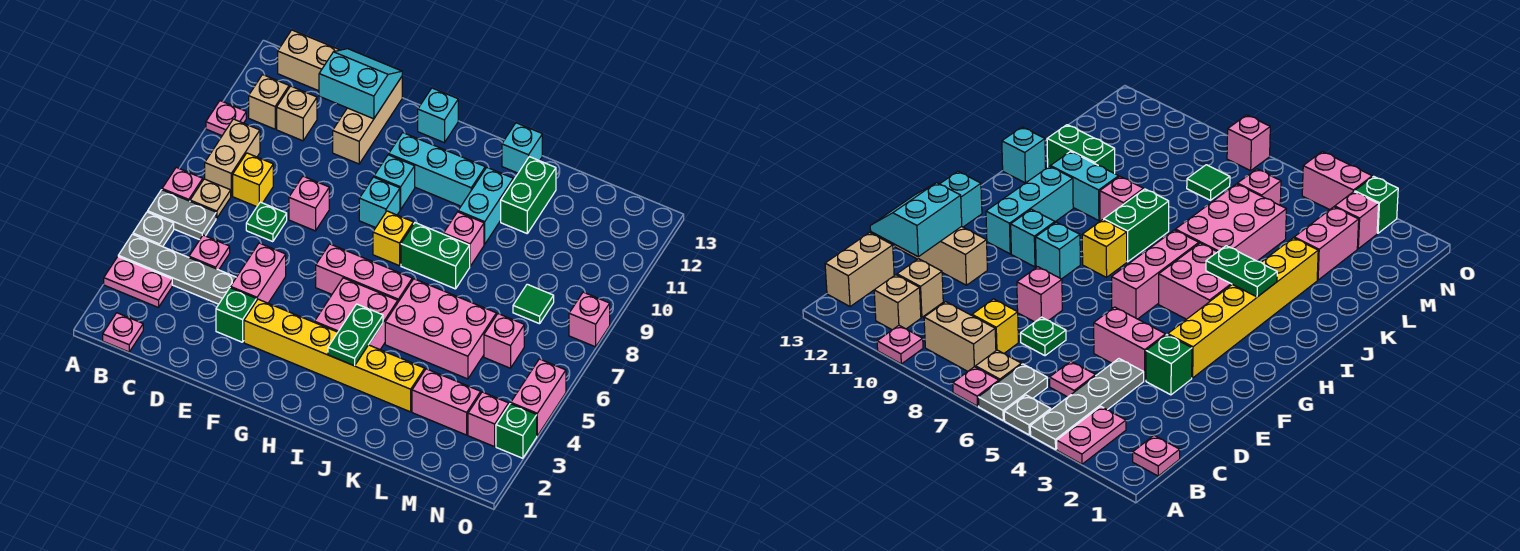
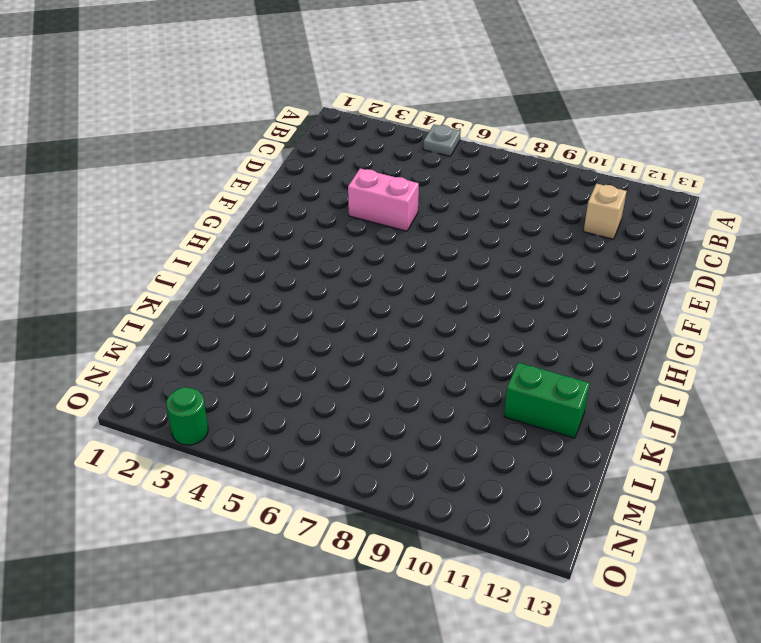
green round brick O3 level 1 -> green brick O3 level 1
none -> pink plate A3:B3 level 1
none -> grey plate A4:D4 level 1
none -> grey plate A6:B6 level 1
none -> pink plate A7 level 1

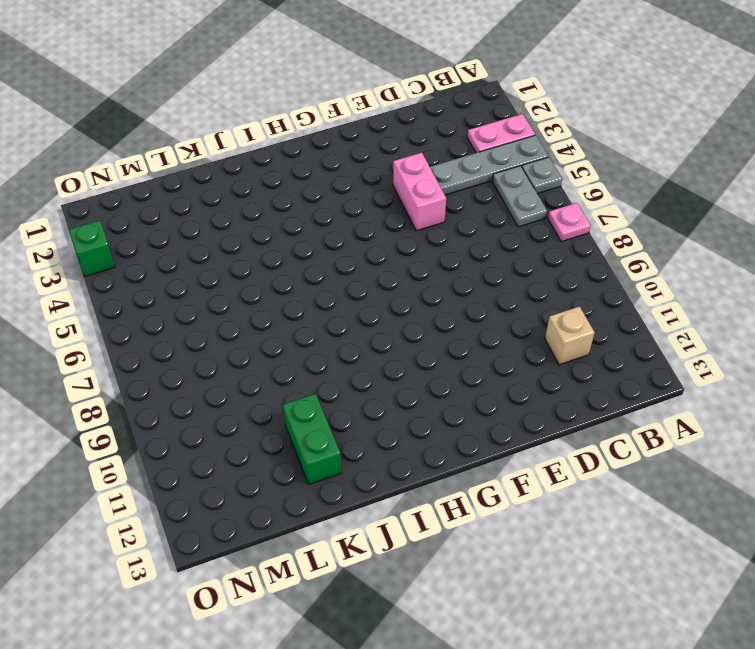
grey plate B5:B6 level 1 -> grey plate A6:B6 level 1
none -> pink plate A10 level 1
none -> pink plate B1 level 1
none -> tan plate B7 level 1
none -> tan brick B8:B9 level 1

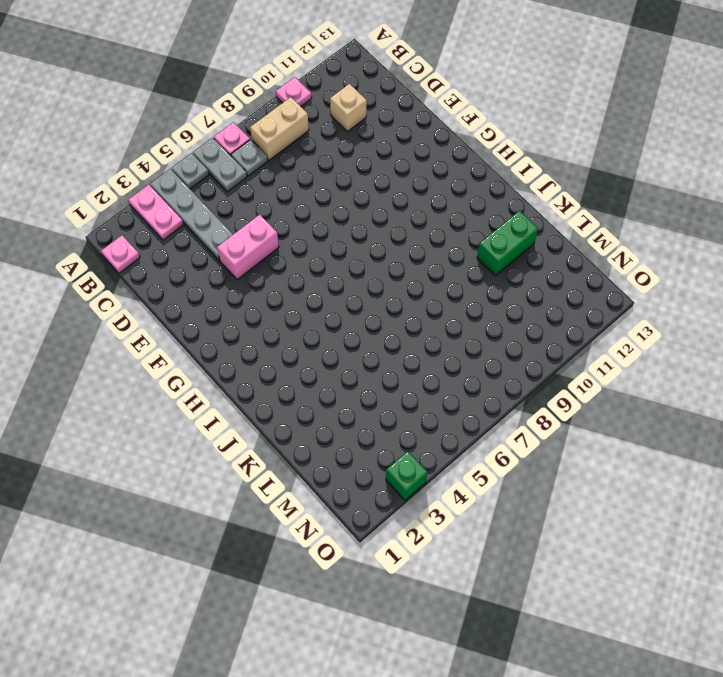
grey plate B7 level 1 -> tan plate B7 level 1
none -> tan brick B11 level 1
none -> tan brick B13:C13 level 1
none -> pink plate C5 level 1
none -> yellow brick C8 level 1

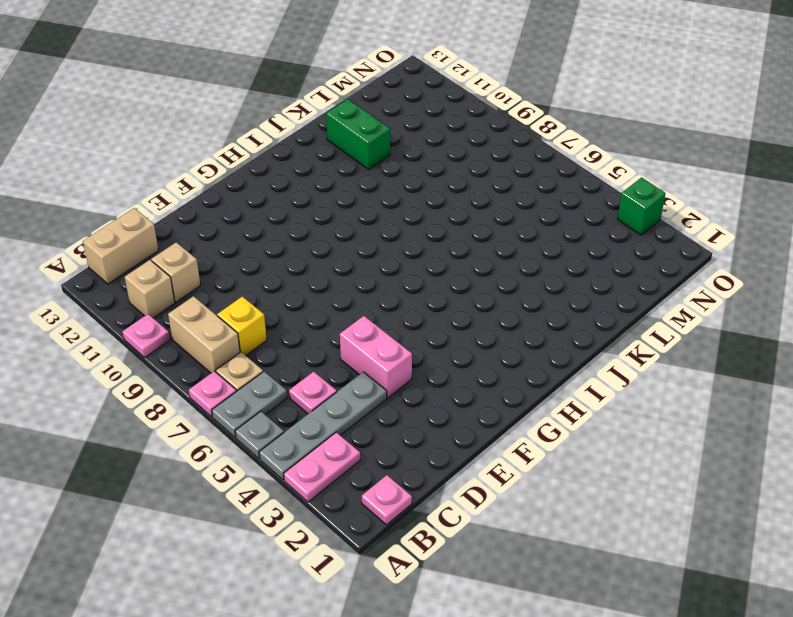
none -> green plate D7 level 1
none -> green brick E3 level 1
none -> pink brick E8 level 1
none -> tan brick E11:E13 level 1

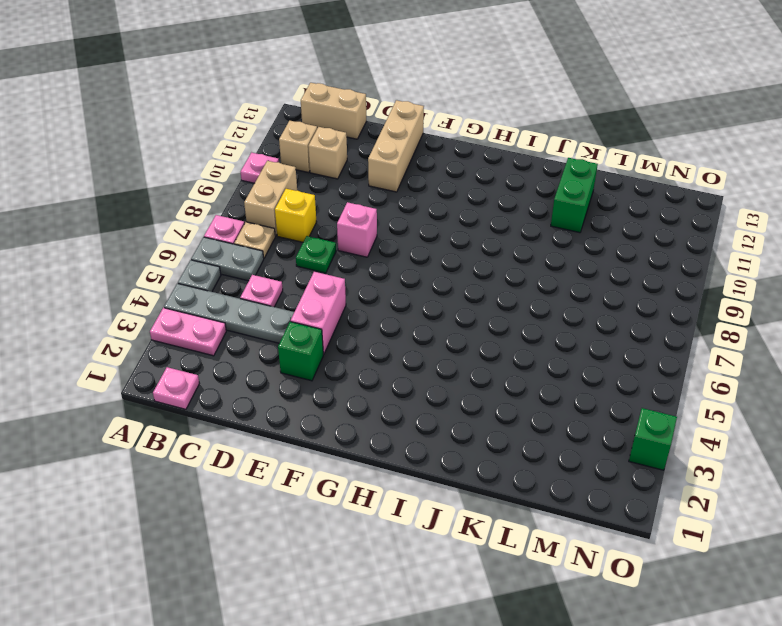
none -> yellow brick F3:K3 level 1
none -> pink brick G6:I6 level 1
none -> cyan brick G9 level 1
none -> cyan brick G10 level 1

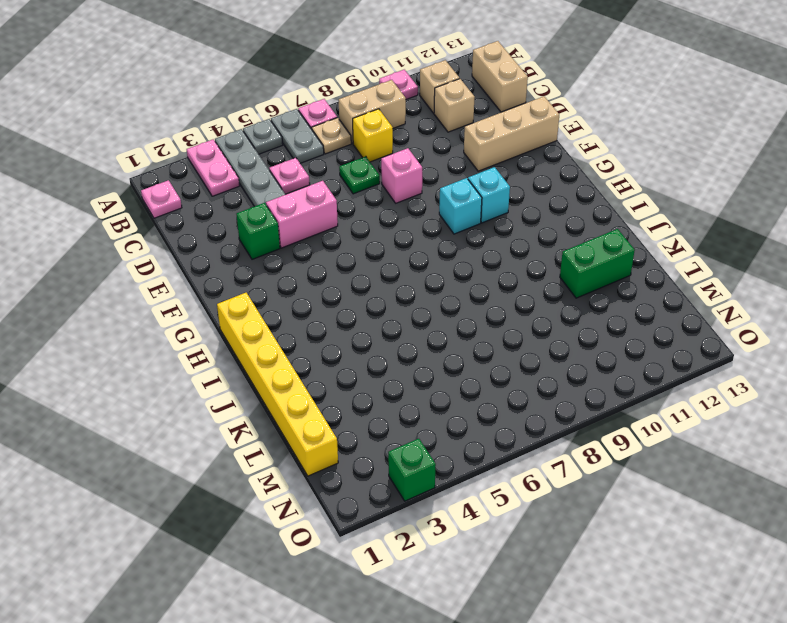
yellow brick H1:M1 level 1 -> yellow brick F3:K3 level 1
none -> pink brick G6:I6 level 1
none -> cyan brick G11:I11 level 1
none -> cyan brick G13 level 1
none -> pink brick H4:I5 level 1

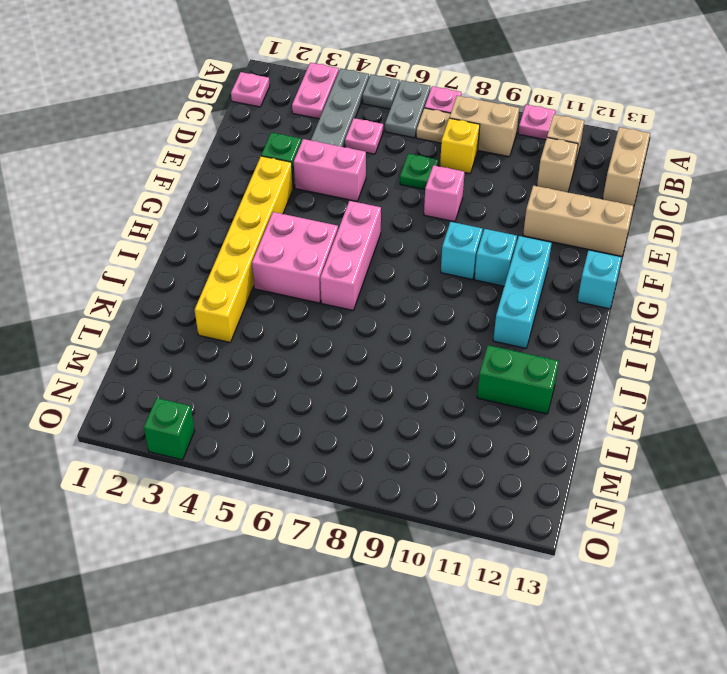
none -> yellow brick H8 level 1
none -> green brick I8:J8 level 1
none -> pink brick J5:L6 level 1
none -> pink brick J9 level 1

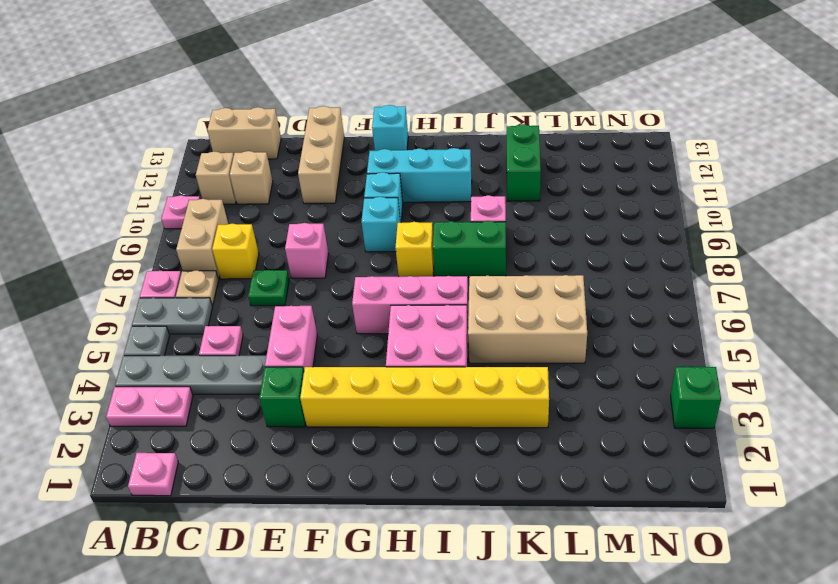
tan brick J5:L6 level 1 -> pink brick J5:L6 level 1
none -> cyan brick J10:J11 level 1
none -> cyan brick J13 level 1
none -> pink brick L3:M3 level 1
none -> pink brick M6 level 1

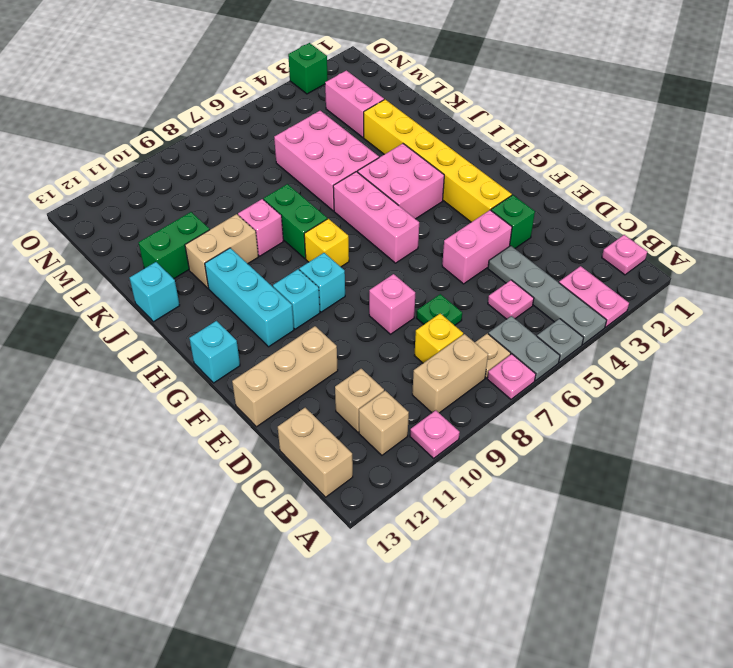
tan brick J10:J11 level 1 -> cyan brick J10:J11 level 1
none -> pink brick M6 level 1
none -> green tile M8 level 1
none -> pink brick N3 level 1
none -> pink brick O4:O5 level 1

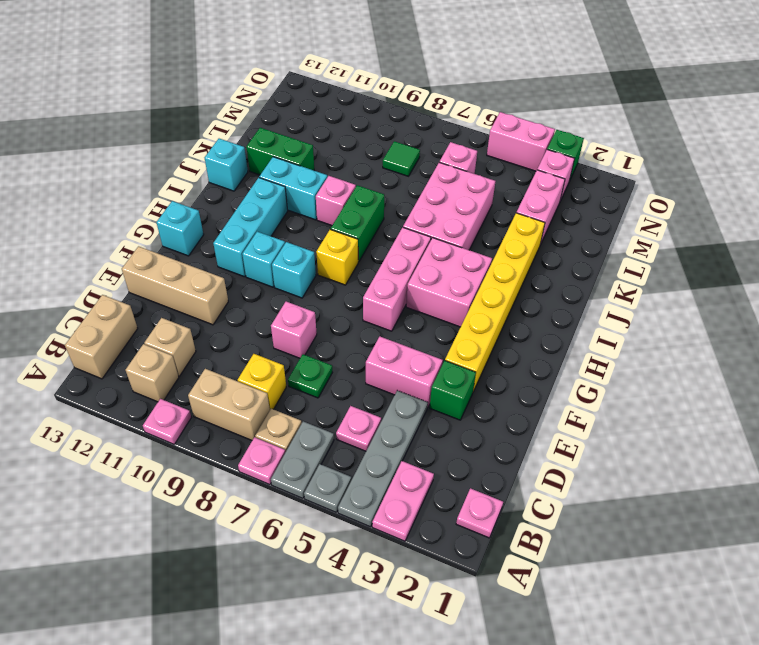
none -> pink brick O8 level 1
none -> cyan slope D12:E13 level 2 top 12
none -> green plate I3:I4 level 2

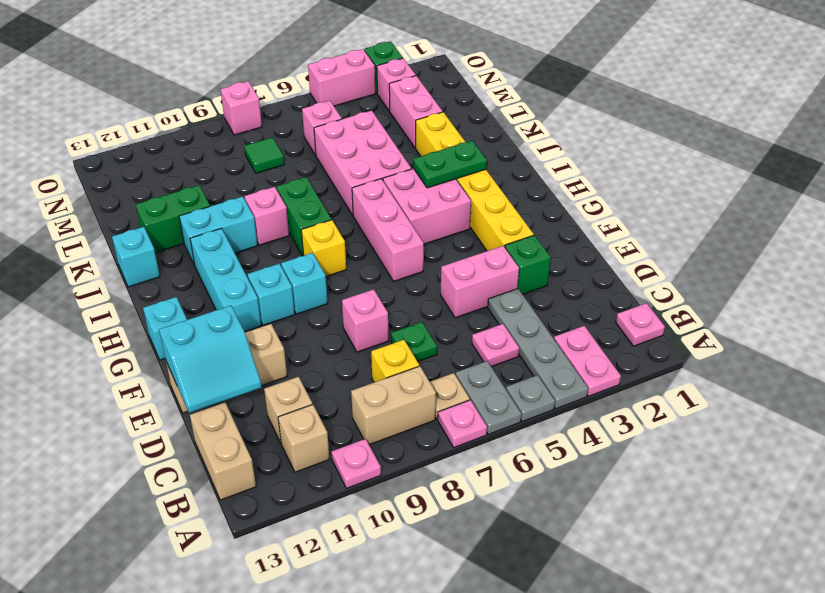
cyan slope D12:E13 level 2 top E -> cyan slope D12:E13 level 2 top 12

